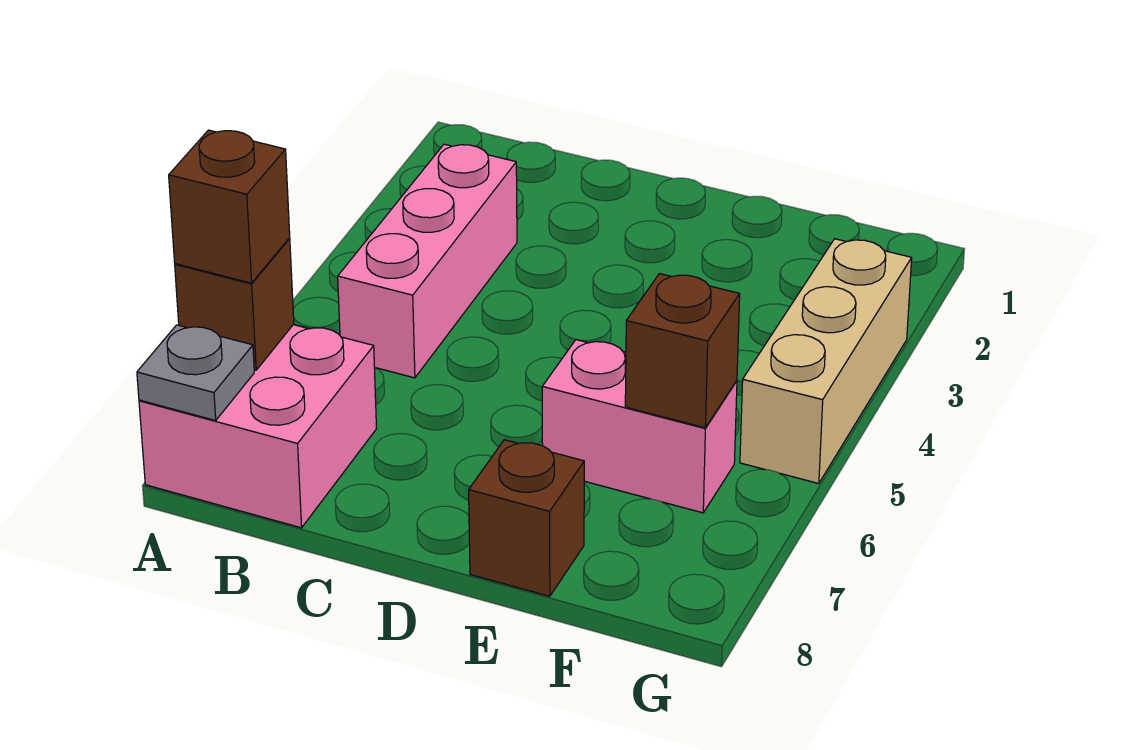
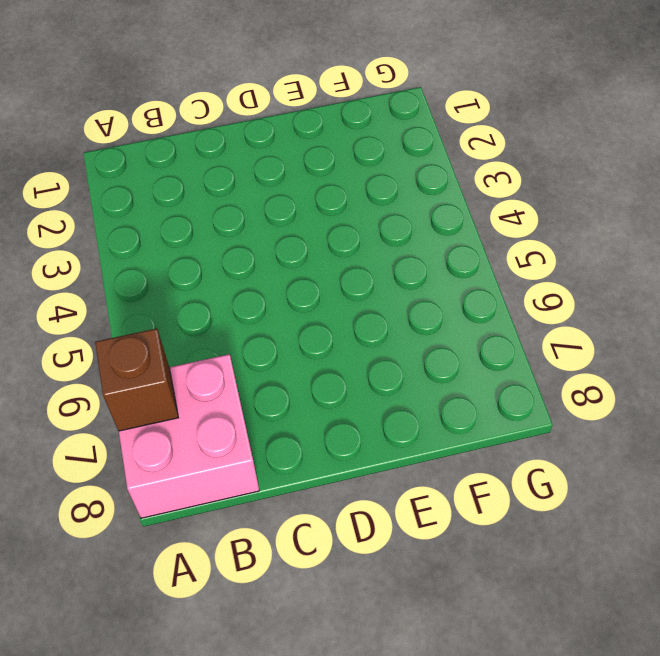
none -> pink brick B3:B5 level 1
none -> pink brick E6:F6 level 1

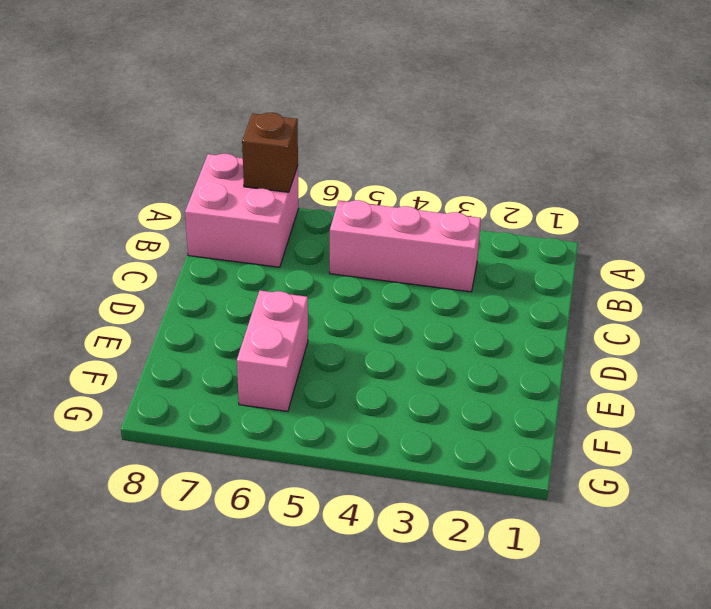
none -> brown brick E8 level 1
none -> tan brick G3:G5 level 1

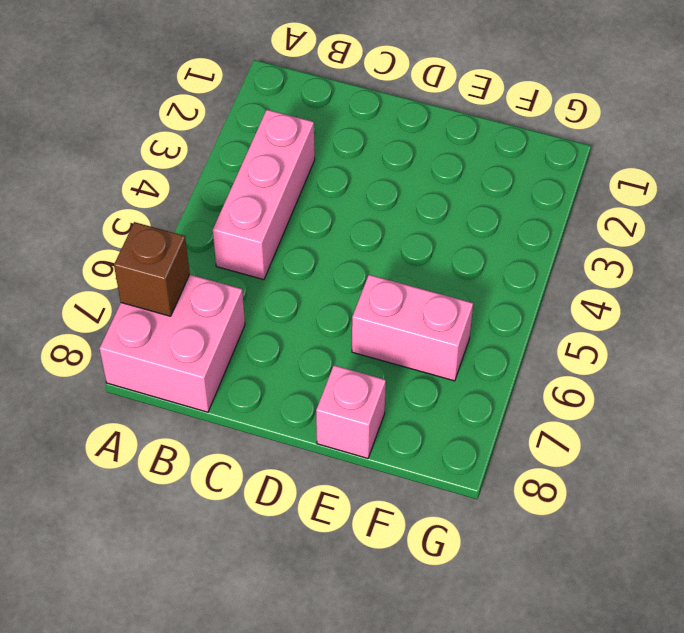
pink brick E8 level 1 -> brown brick E8 level 1
none -> tan brick G3:G5 level 1
none -> grey plate A8 level 2

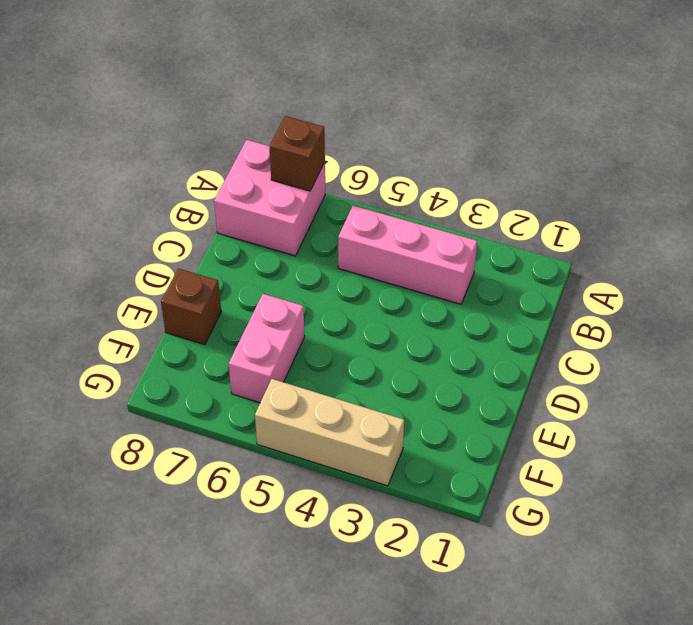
none -> grey plate A8 level 2
none -> brown brick F6 level 2

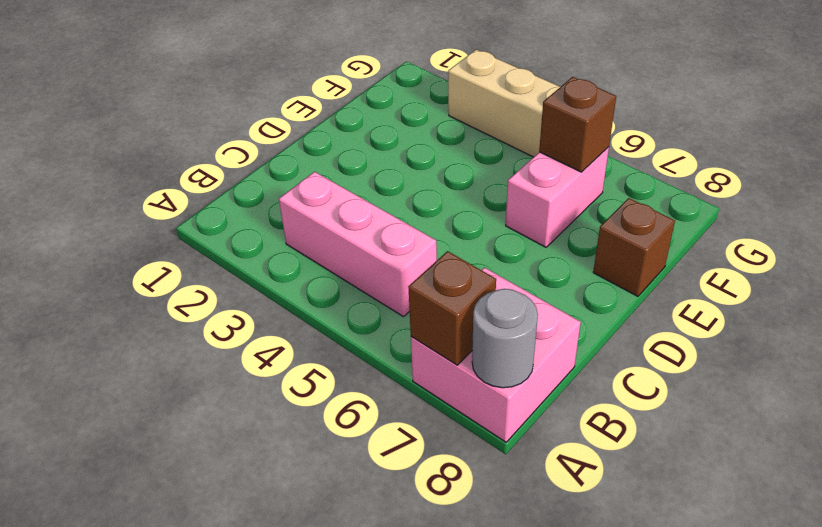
grey round brick A8 level 2 -> grey plate A8 level 2
none -> brown brick A7 level 3

